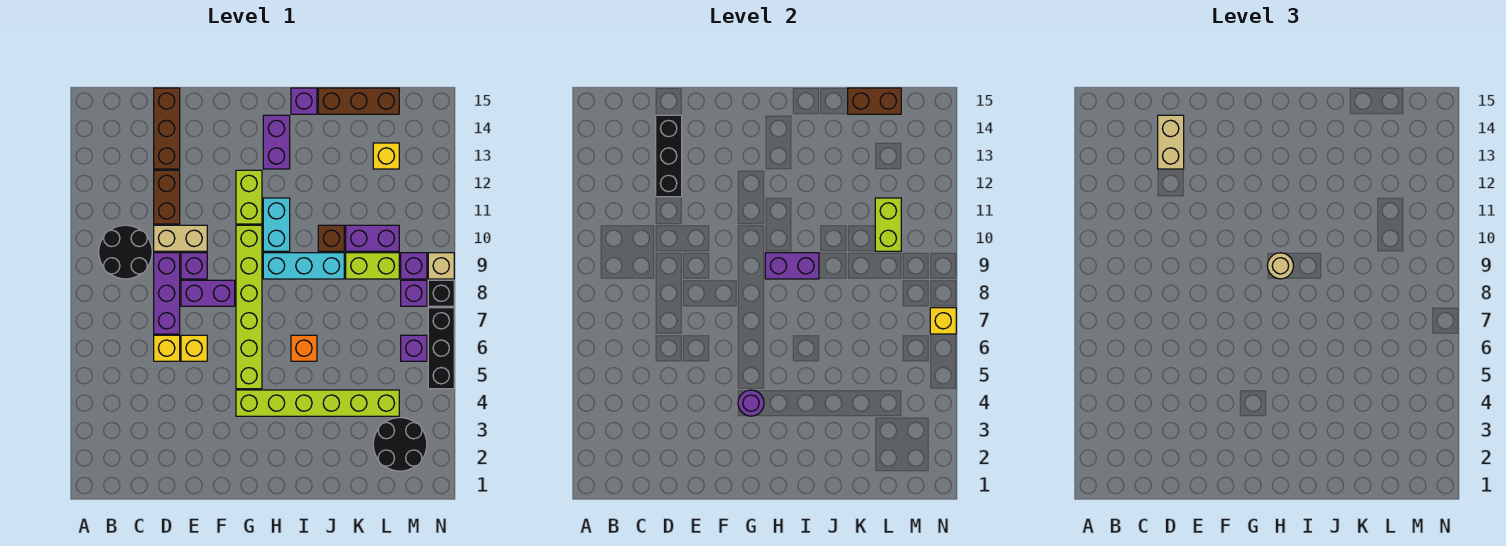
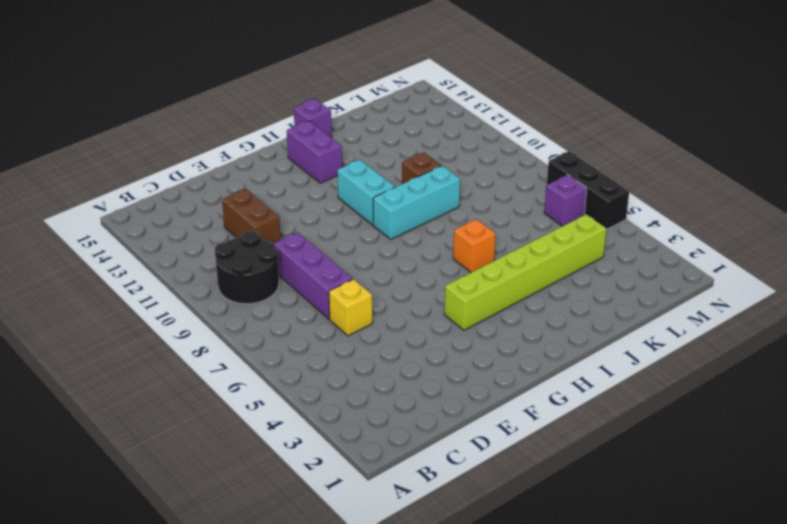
none -> tan brick D10:E10 level 1
none -> brown brick D13:D15 level 1
none -> yellow brick E6 level 1
none -> purple brick E8:F8 level 1

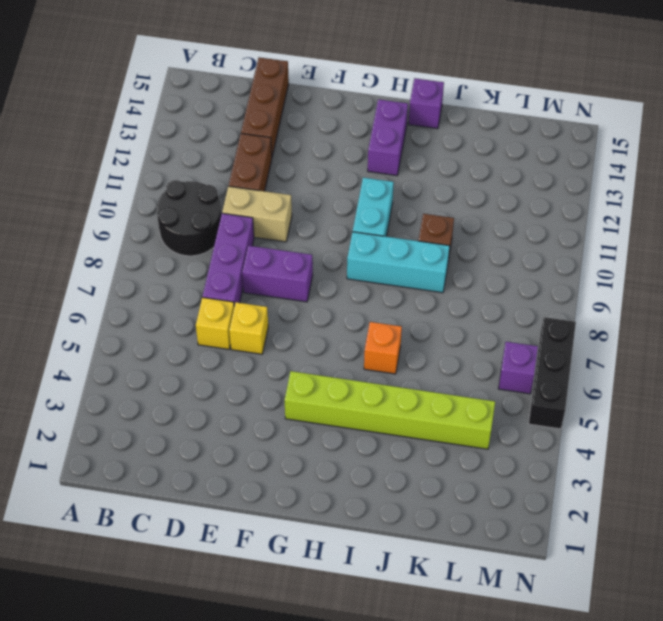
none -> purple brick E9 level 1
none -> lime brick G5:G10 level 1
none -> lime brick G11:G12 level 1
none -> brown brick J15:L15 level 1

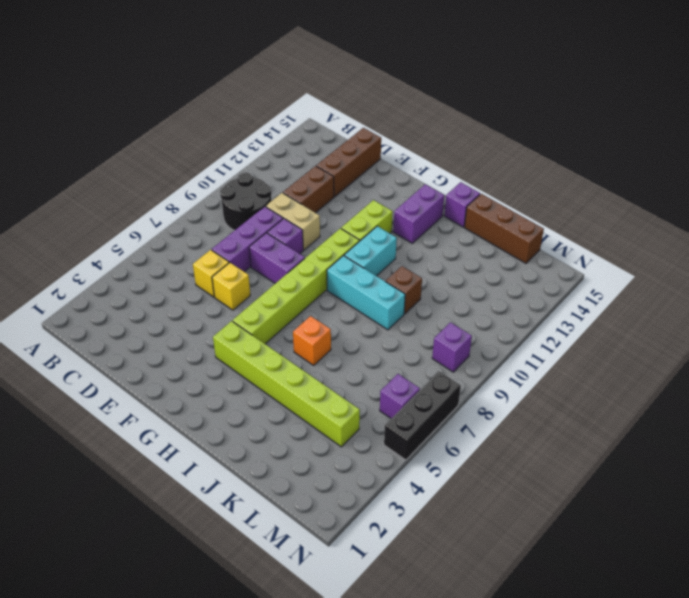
none -> lime brick K9:L9 level 1
none -> purple brick K10:L10 level 1
none -> black round brick L2:M3 level 1
none -> yellow brick L13 level 1

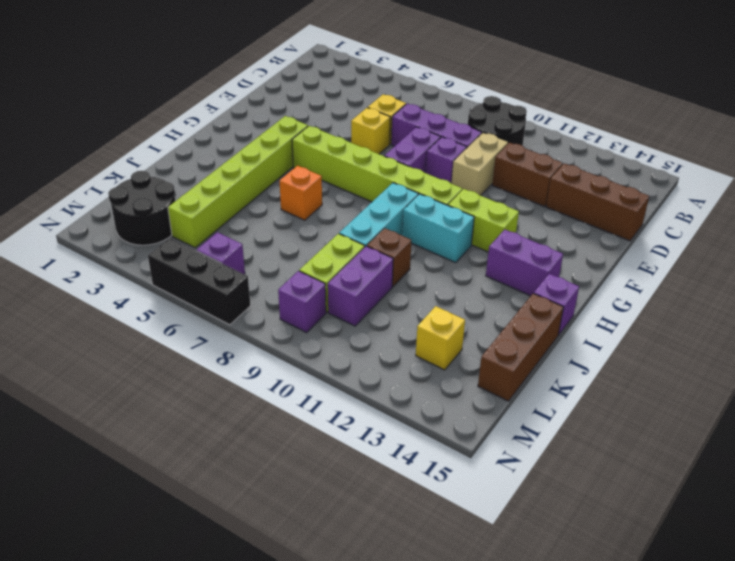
none -> purple brick M8 level 1
none -> black brick N8 level 1
none -> tan brick N9 level 1
none -> black brick D12:D14 level 2

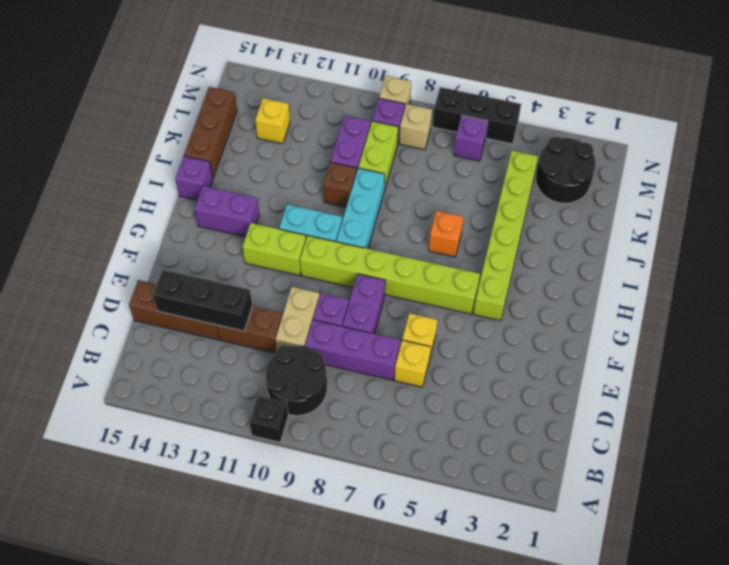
black brick A10 level 1 -> black brick N8 level 1
tan brick M8 level 1 -> purple brick M8 level 1
none -> purple round brick G4 level 2
none -> purple brick H9:I9 level 2
none -> brown brick K15:L15 level 2
none -> lime brick L10:L11 level 2

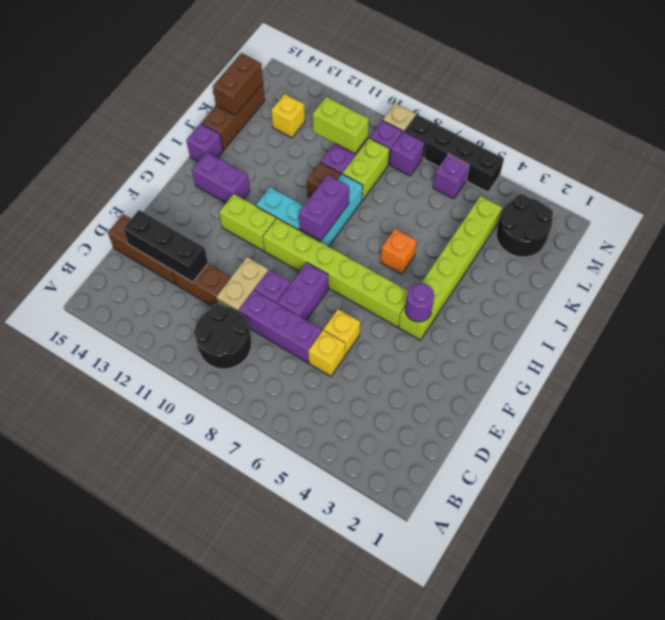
none -> yellow brick N7 level 2
none -> tan brick D13:D14 level 3
none -> tan round brick H9 level 3

